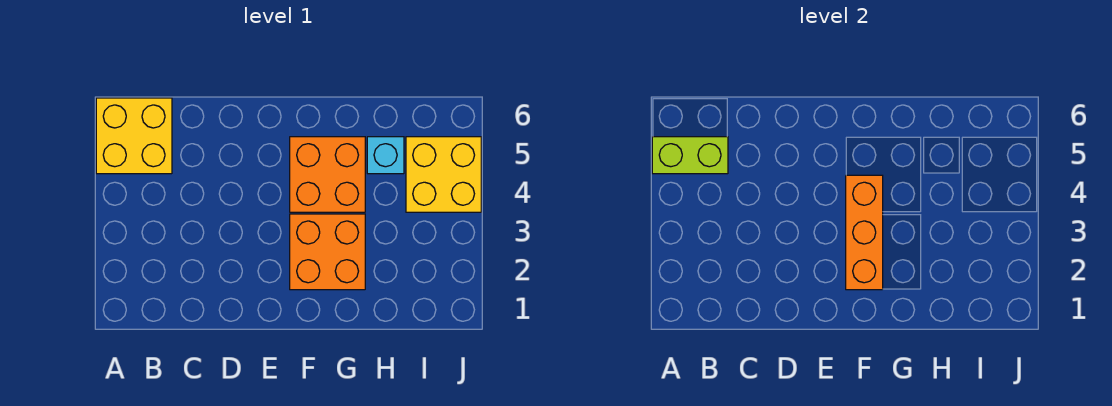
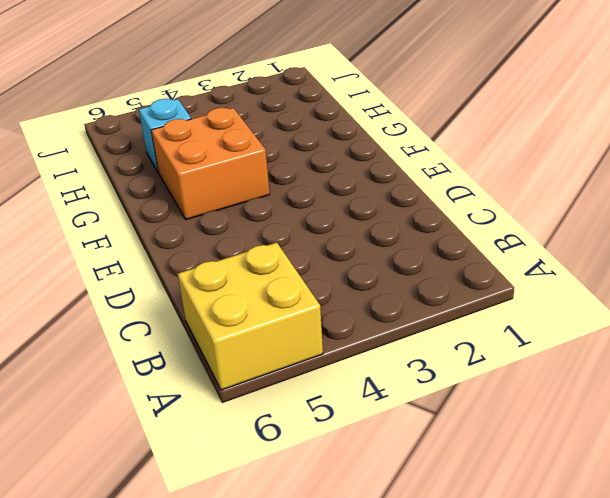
none -> orange brick F2:G3 level 1
none -> yellow brick I4:J5 level 1

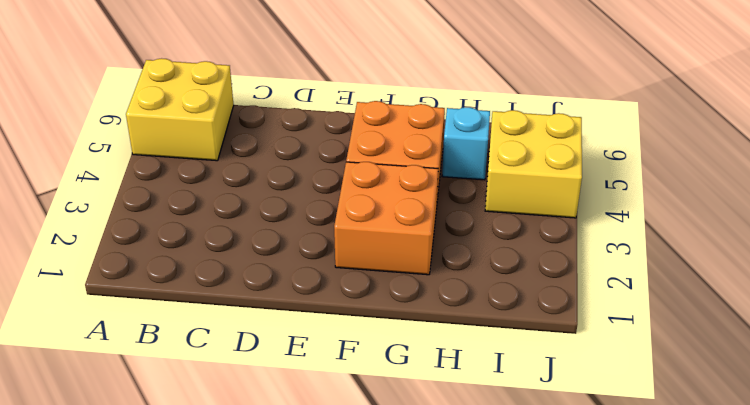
none -> lime brick A5:B5 level 2
none -> orange brick F2:F4 level 2

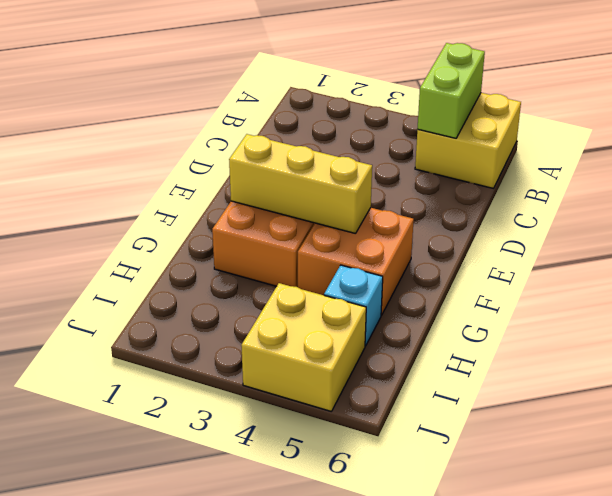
yellow brick F2:F4 level 2 -> orange brick F2:F4 level 2

